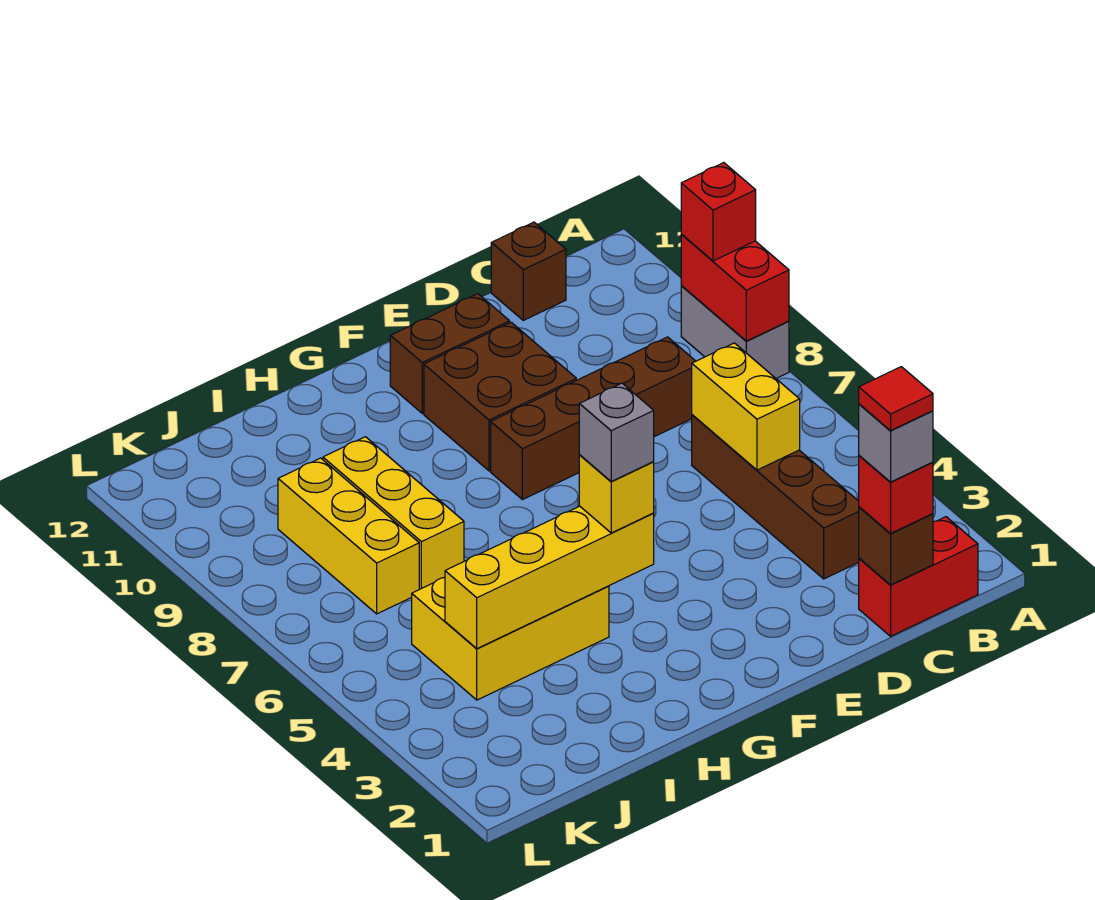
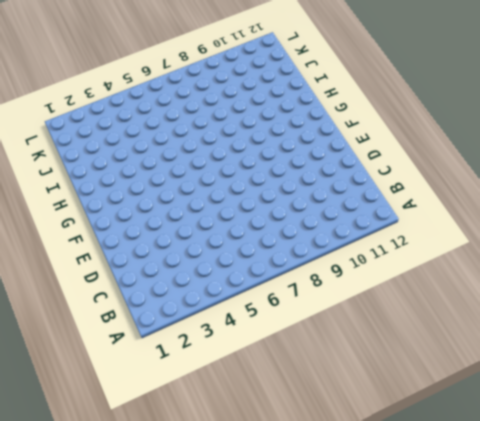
none -> grey brick A8:A9 level 1
none -> red brick B1:C1 level 1
none -> brown brick C3:C6 level 1

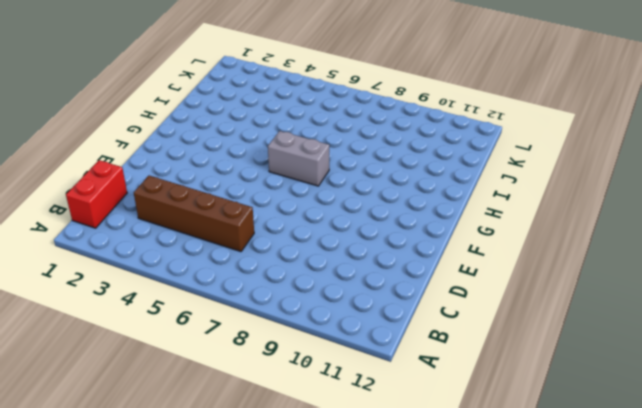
grey brick G6:G7 level 1 -> grey brick A8:A9 level 1
none -> brown brick C8:F8 level 1
none -> brown brick C12 level 1
none -> brown brick E9:F10 level 1

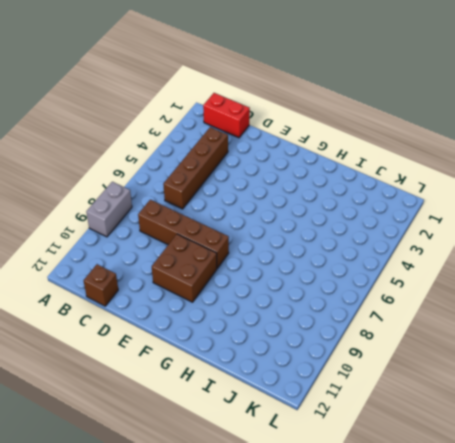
none -> brown brick E11:F11 level 1
none -> yellow brick H4:J5 level 1
none -> yellow brick I7:I9 level 1

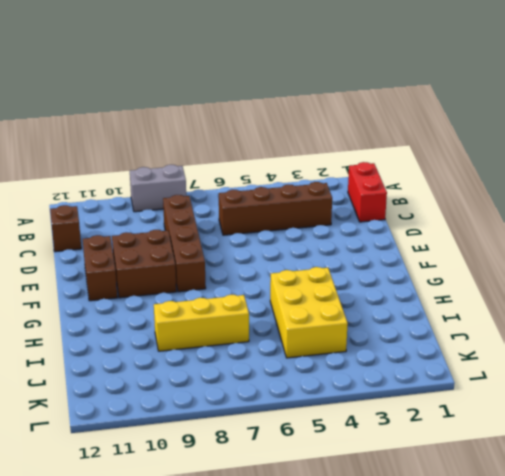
none -> yellow brick J7:J9 level 1
none -> red brick A8:A9 level 2
none -> brown brick C1 level 2

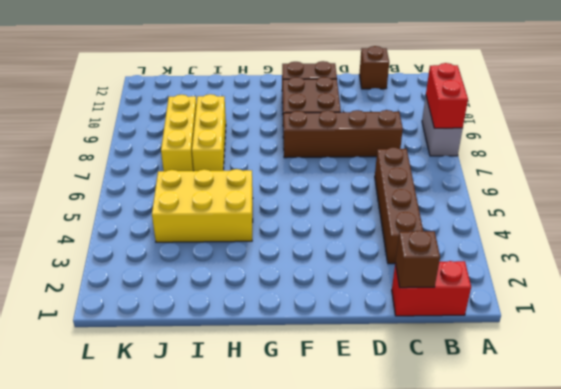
none -> yellow brick C5:C6 level 2
none -> yellow brick G4:J4 level 2
none -> red brick A9 level 3

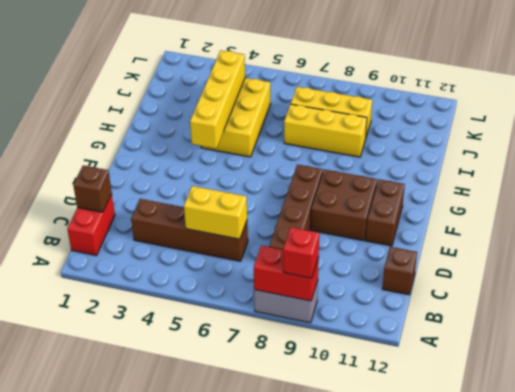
none -> red brick C1 level 3
none -> yellow brick G4 level 3
none -> grey brick C1 level 4

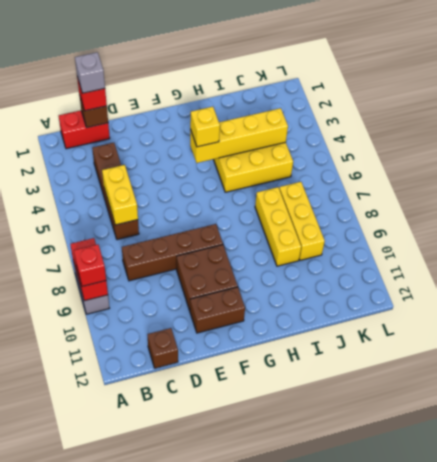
none -> grey brick G4 level 4
none -> red tile C1 level 5

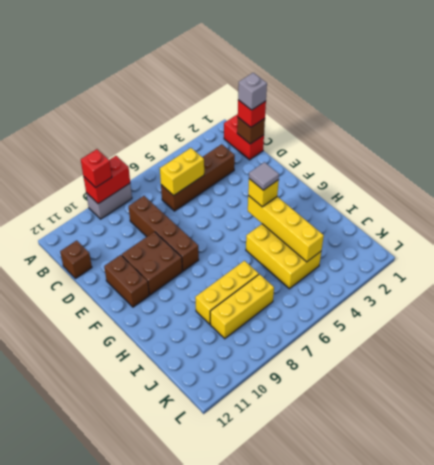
grey tile G4 level 4 -> grey brick G4 level 4
none -> red tile C1 level 5

